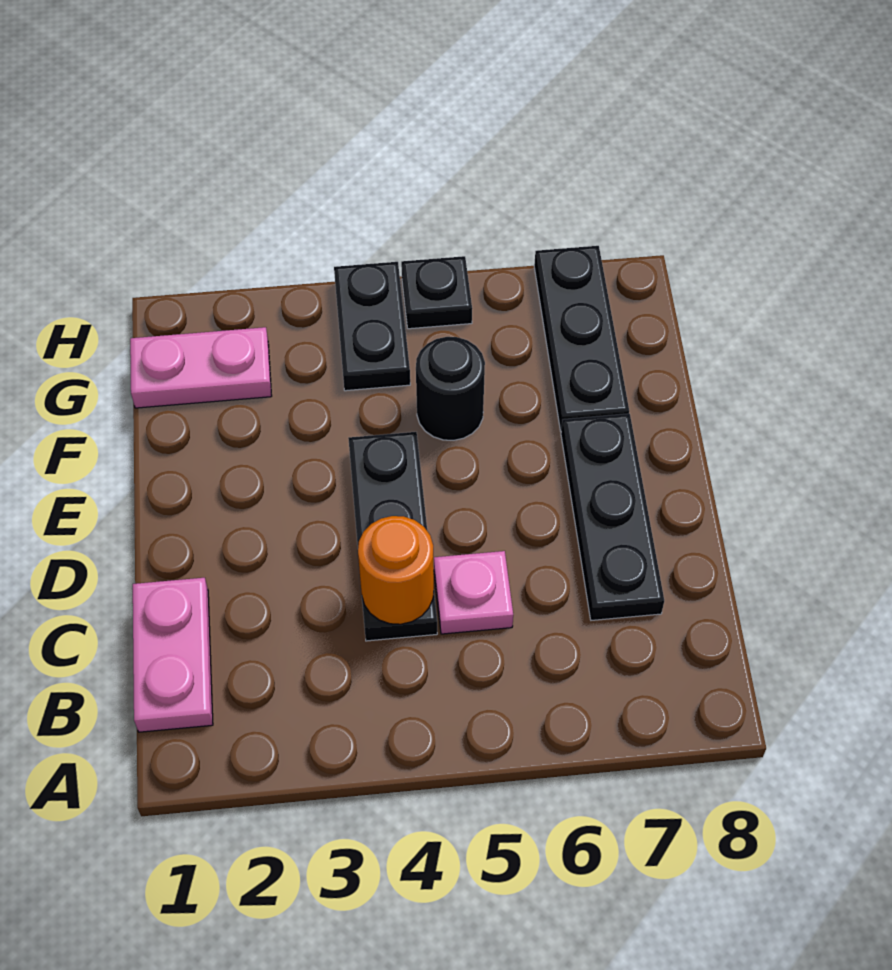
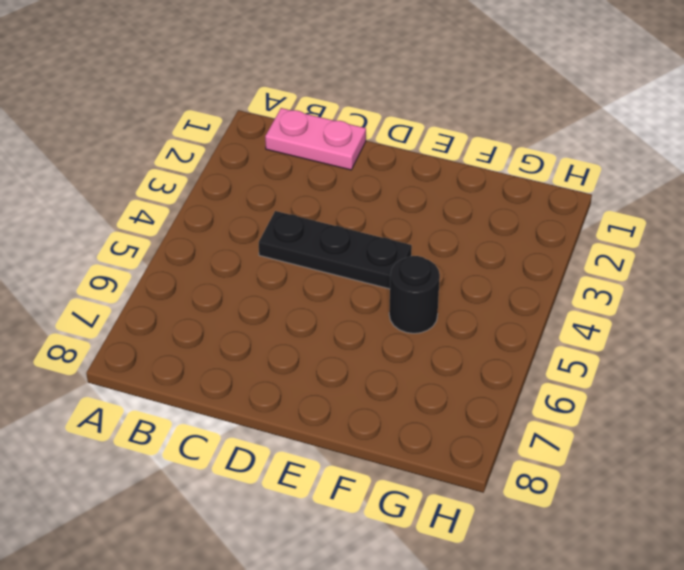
none -> pink plate C5 level 1
none -> black plate C7:E7 level 1

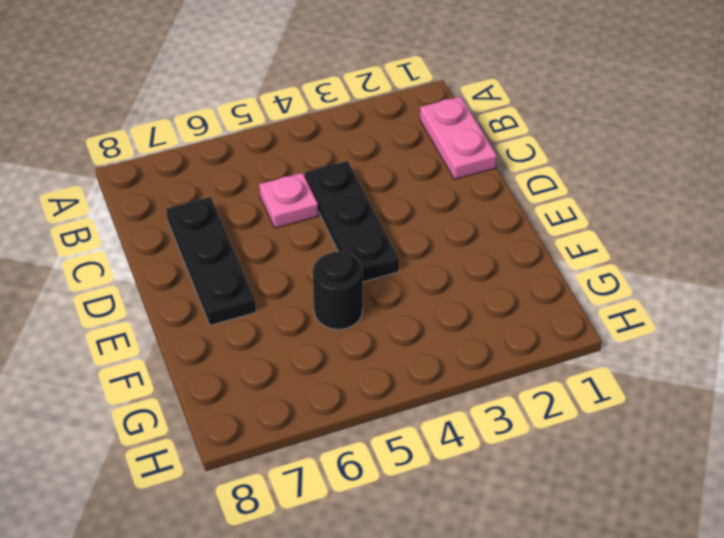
none -> black plate F7:H7 level 1
none -> pink plate G1:G2 level 1

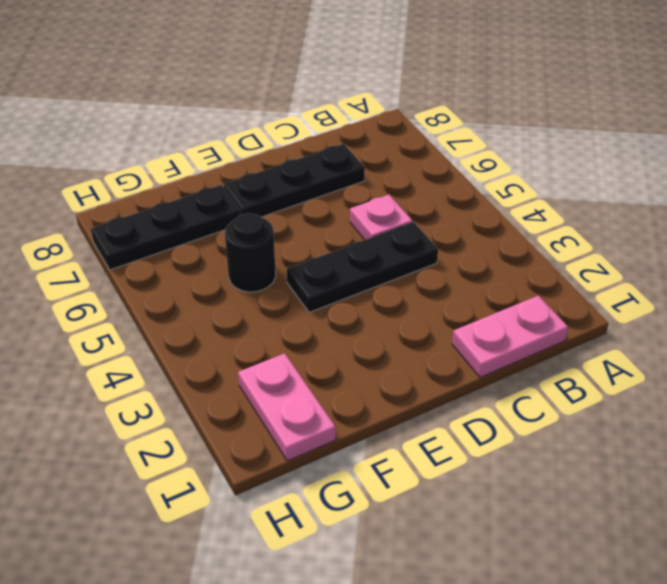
none -> black plate G4:H4 level 1
none -> black plate H5 level 1

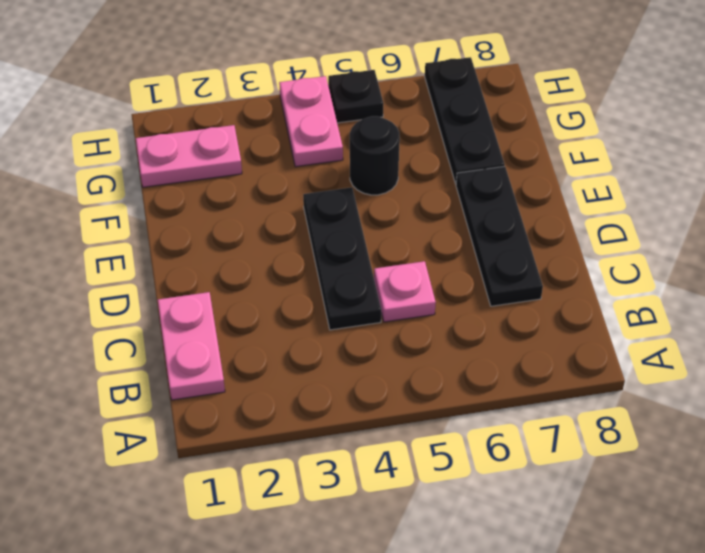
pink plate G4:H4 level 1 -> black plate G4:H4 level 1
none -> orange round brick C4 level 2

